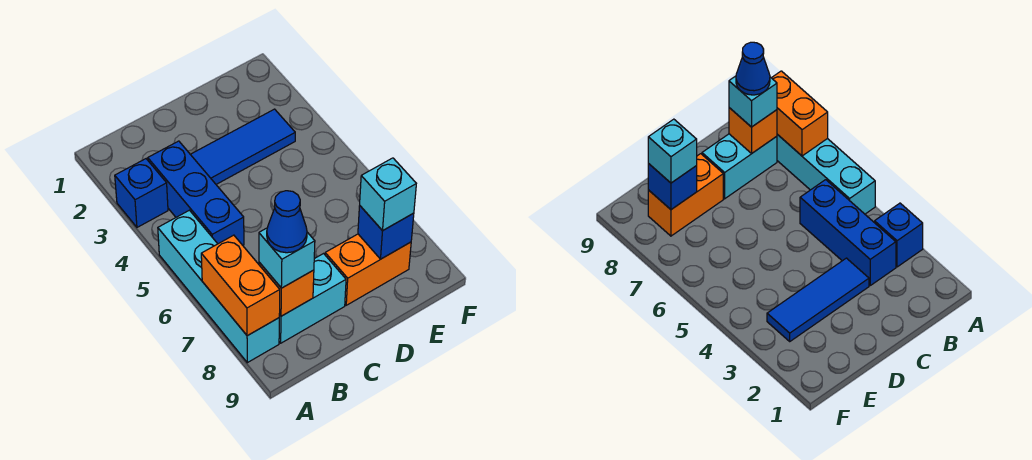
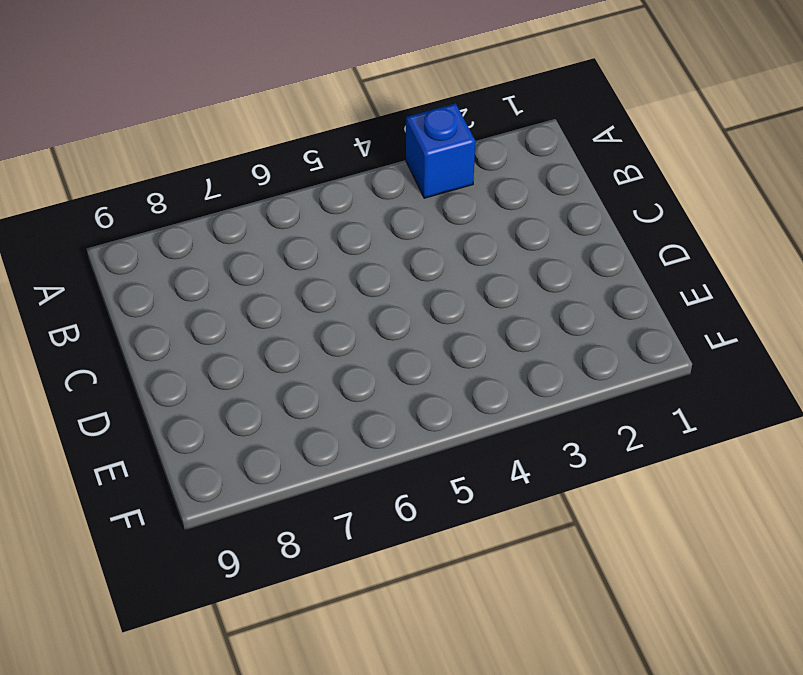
none -> cyan brick A5:A8 level 1
none -> blue brick B3:B5 level 1
none -> cyan brick B8:C8 level 1

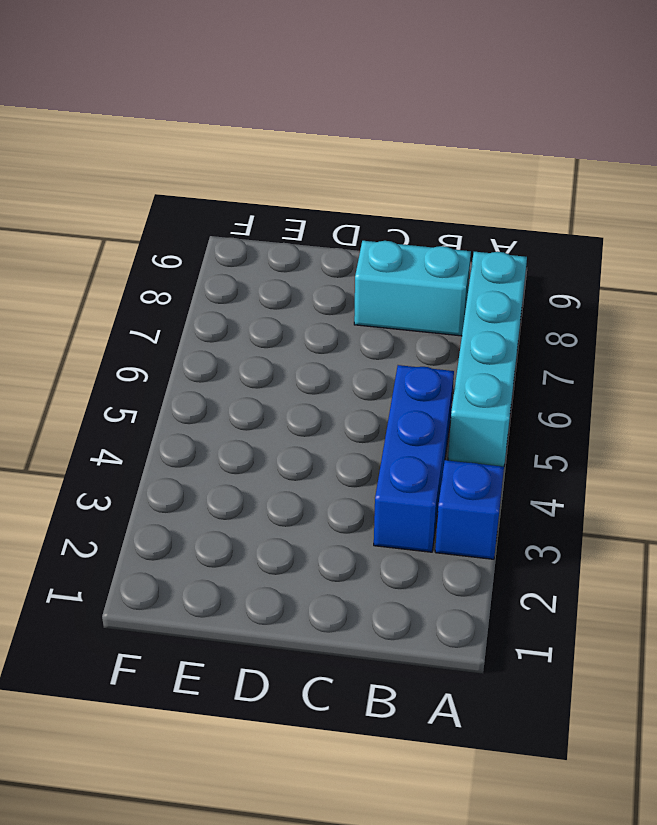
none -> blue tile C3:E3 level 1
none -> orange brick D8:E8 level 1
none -> orange brick A7:A8 level 2

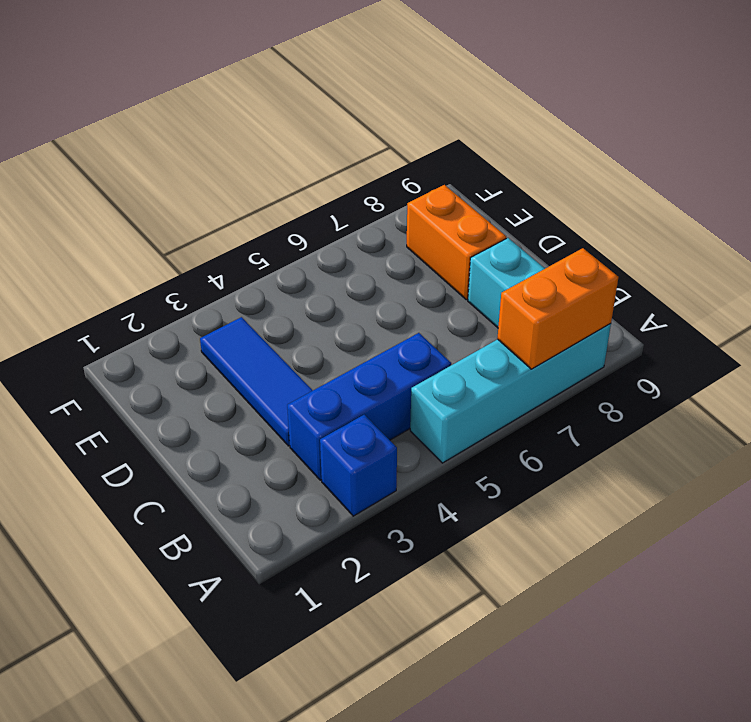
none -> orange brick B8 level 2
none -> blue brick E8 level 2
none -> cyan brick B8 level 3

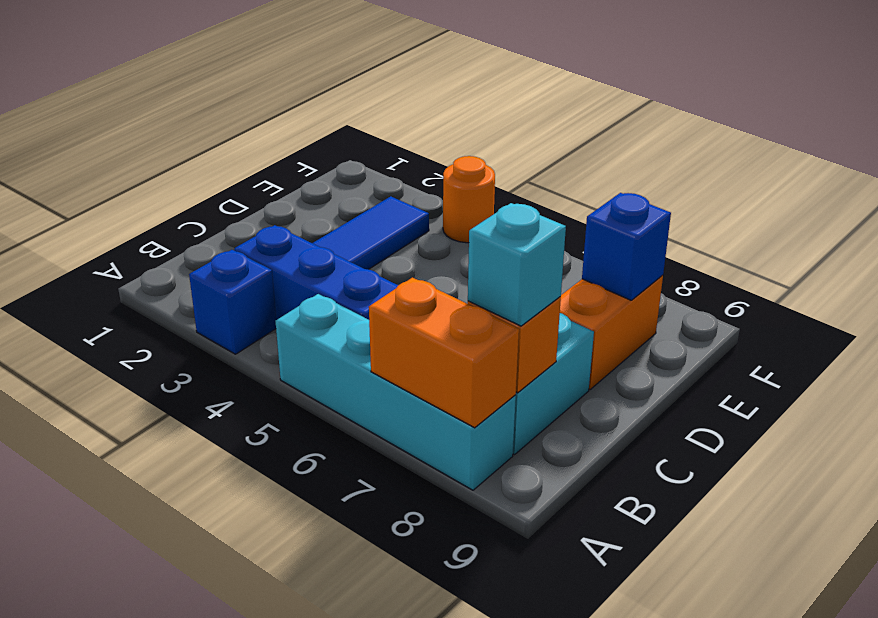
orange round brick F4 level 1 -> none
none -> cyan brick E8 level 3
none -> blue cone B8 level 4

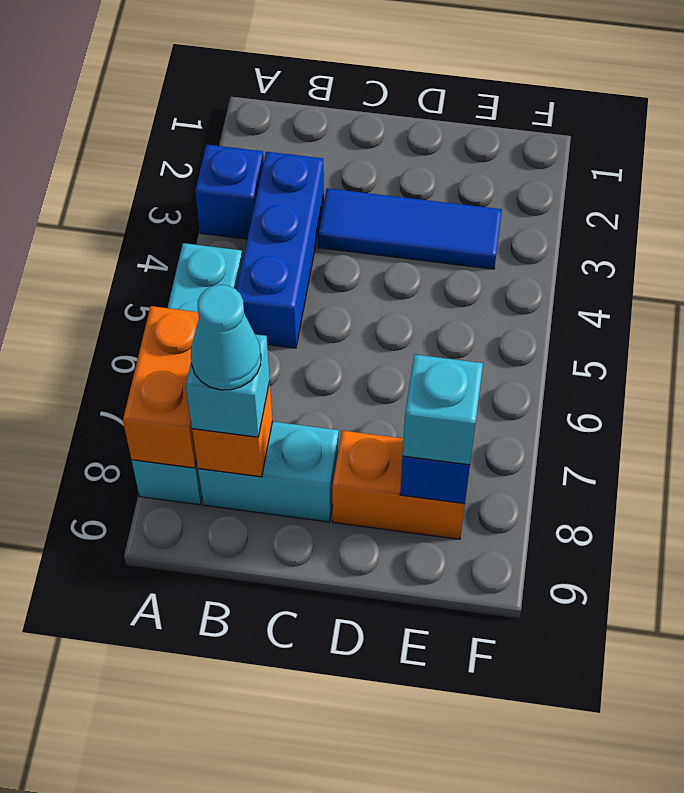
cyan cone B8 level 4 -> blue cone B8 level 4

